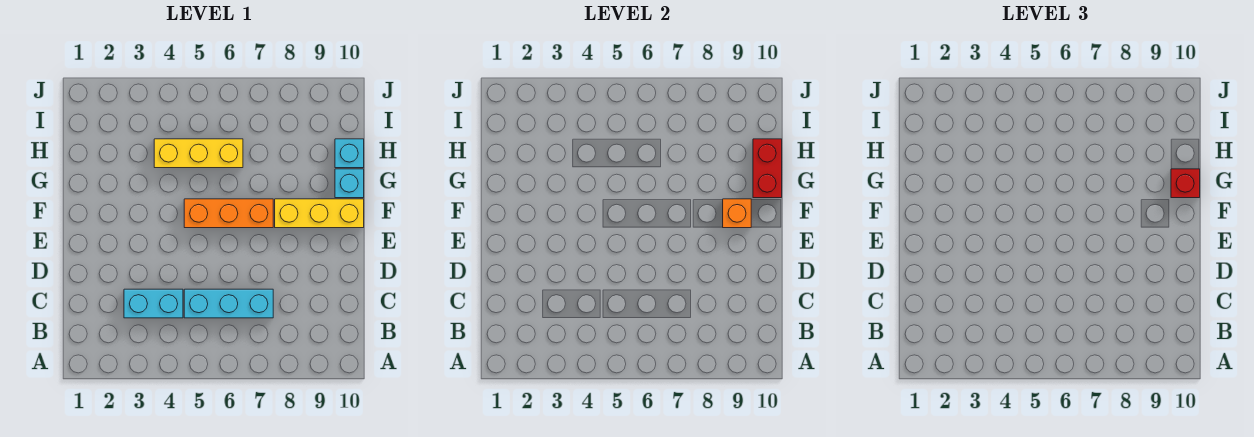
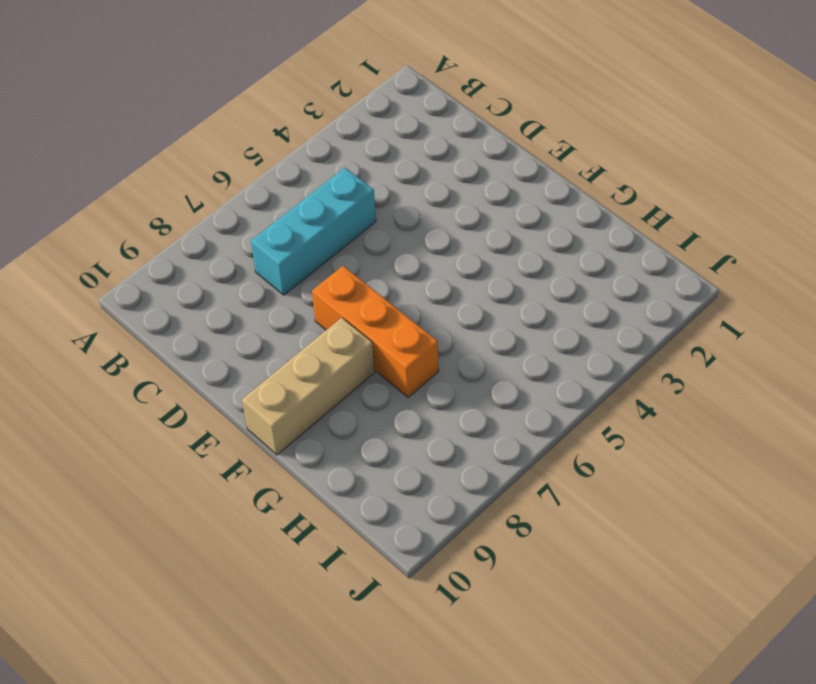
orange brick E7:G7 level 1 -> orange brick F5:F7 level 1
tan brick F8:F10 level 1 -> yellow brick F8:F10 level 1
none -> cyan brick C3:C4 level 1
none -> cyan brick G10 level 1

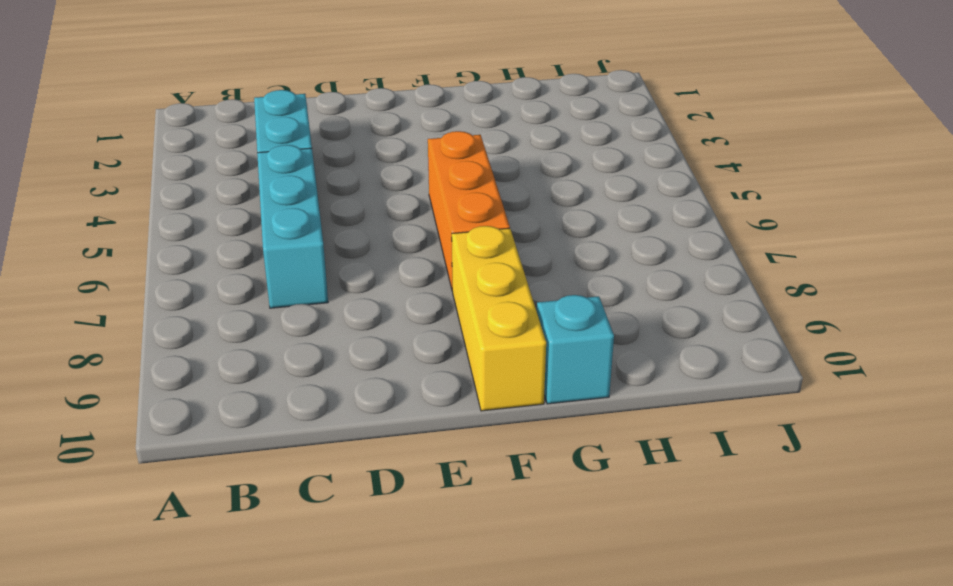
none -> yellow brick H4:H6 level 1
none -> cyan brick H10 level 1

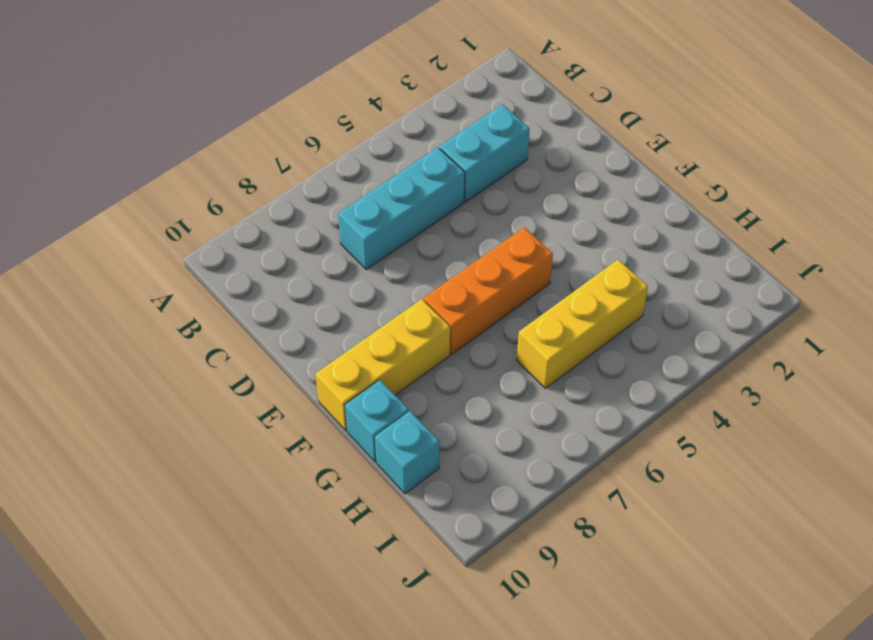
none -> orange brick F9 level 2
none -> red brick G10:H10 level 2

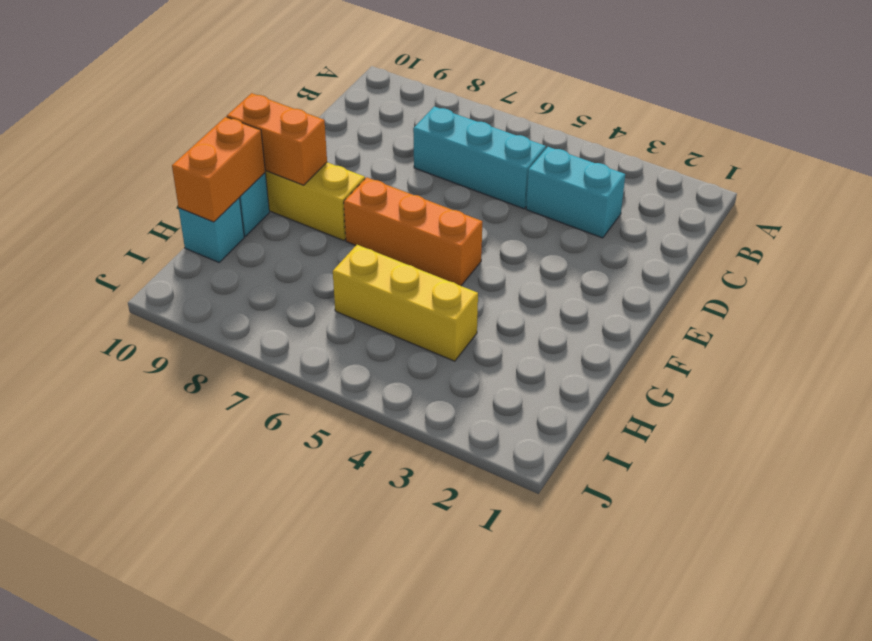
orange brick F9:F10 level 2 -> orange brick F9 level 2
orange brick G10:H10 level 2 -> red brick G10:H10 level 2
none -> red brick G10 level 3

